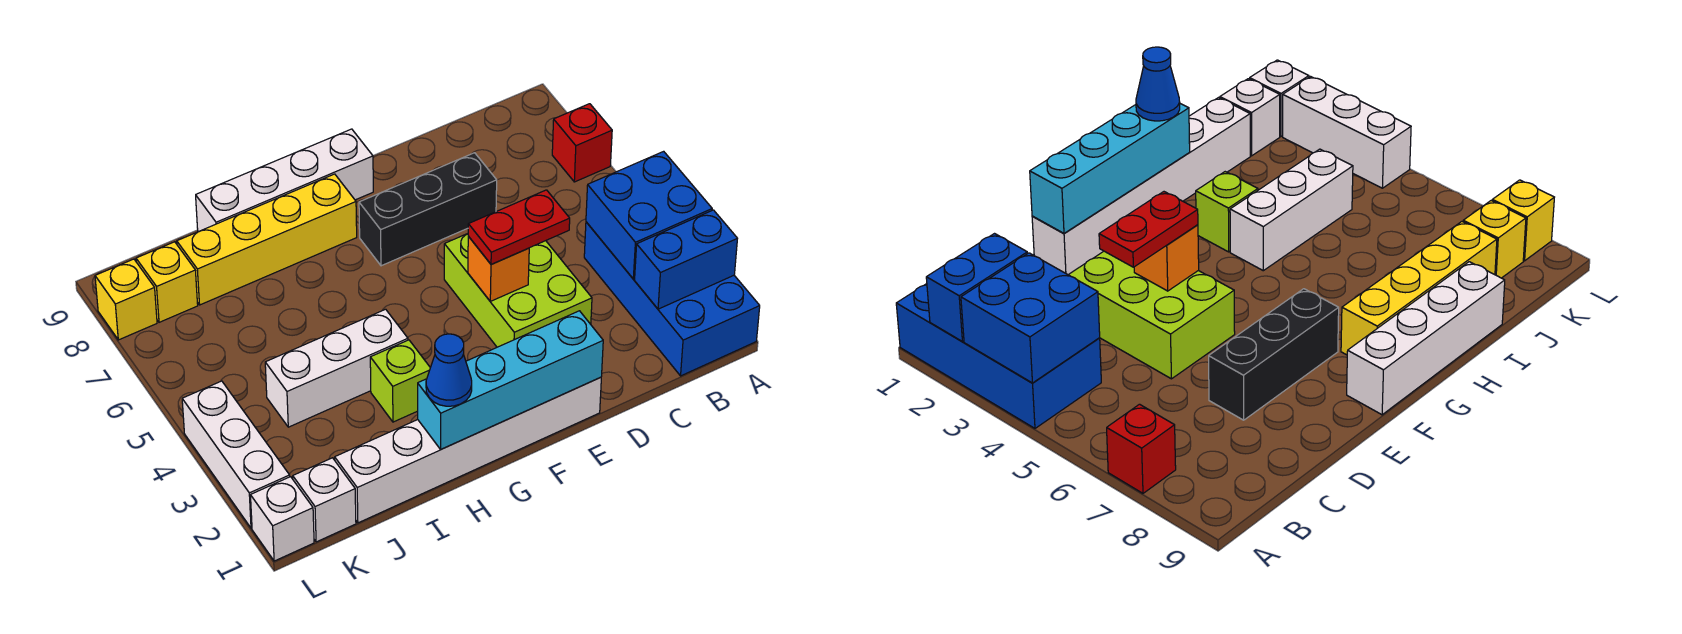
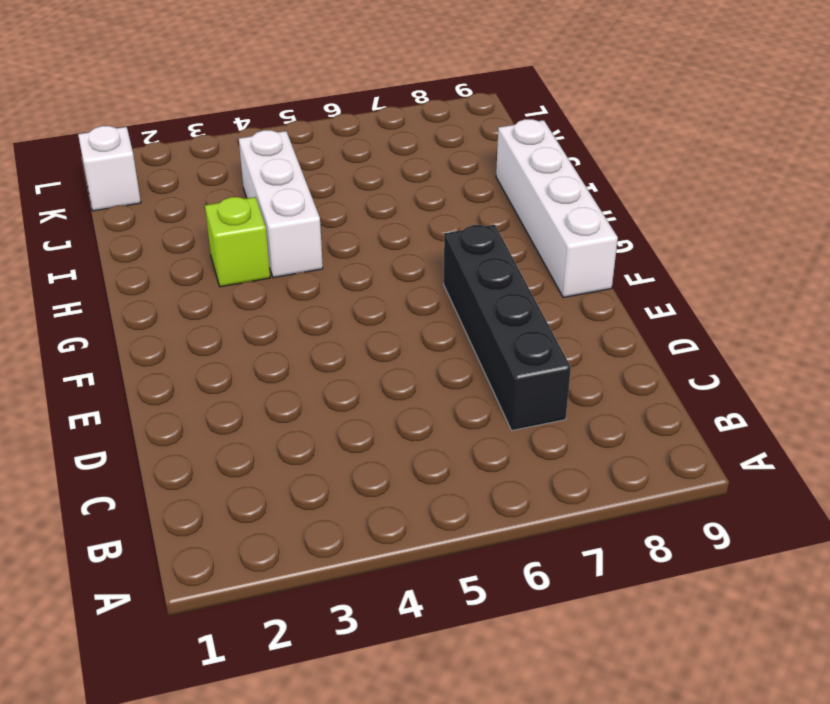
black brick C7:F7 level 1 -> black brick D7:F7 level 1
none -> blue brick A1:B4 level 1
none -> red brick A7 level 1
none -> lime brick D3:E5 level 1

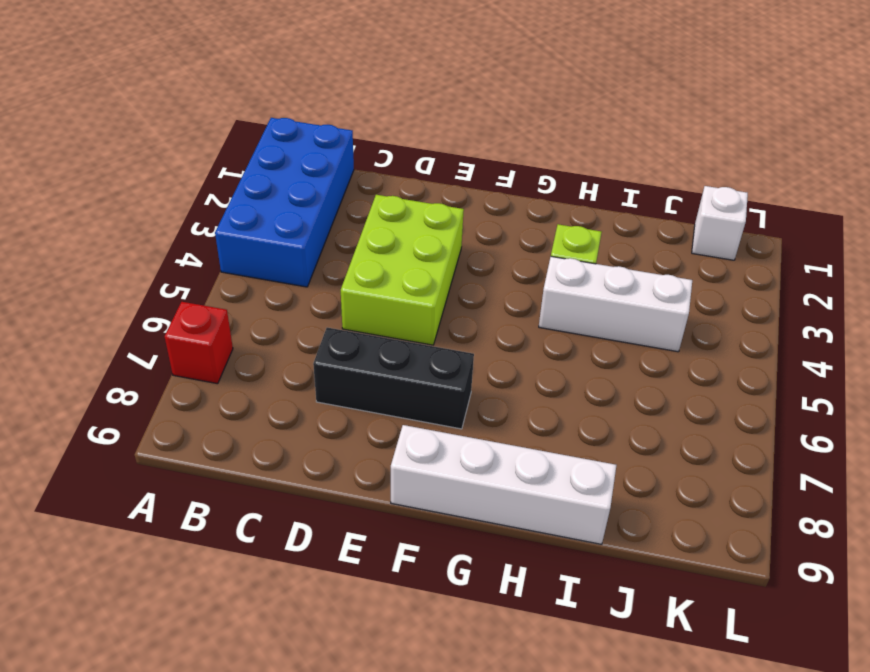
none -> white brick E1:J1 level 1
none -> yellow brick G8:J8 level 1
none -> yellow brick K8 level 1

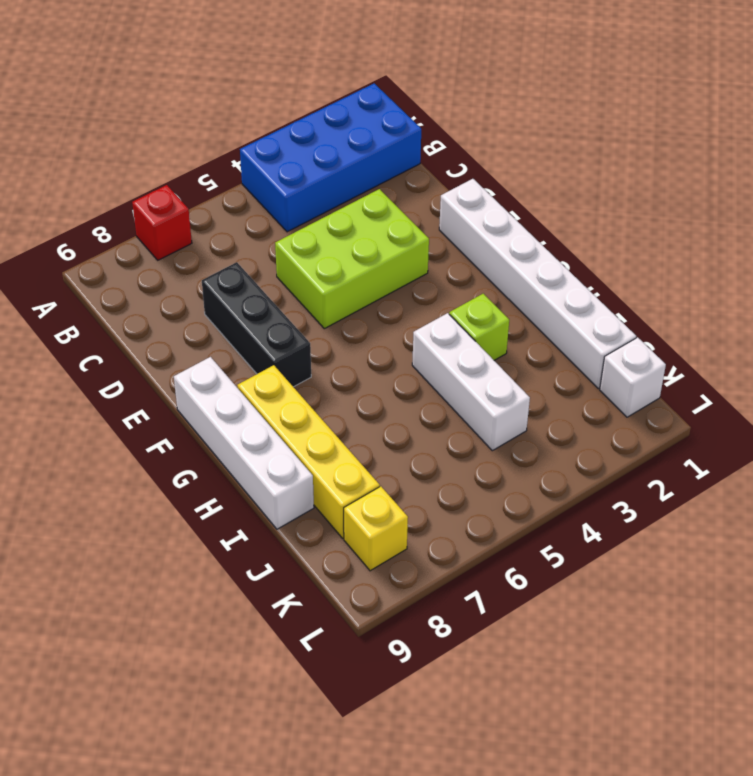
none -> white brick L1 level 1
none -> white brick L2:L4 level 1
none -> yellow brick L8 level 1

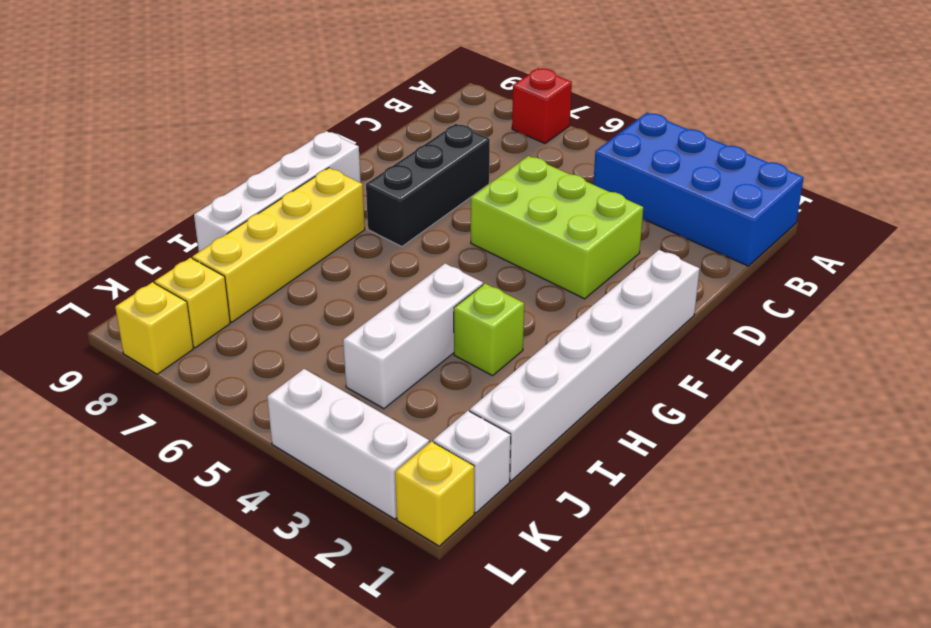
yellow brick L1 level 1 -> white brick L1 level 1
none -> blue brick A2:B2 level 2
none -> blue brick A3:B4 level 2
none -> cyan brick E1:H1 level 2

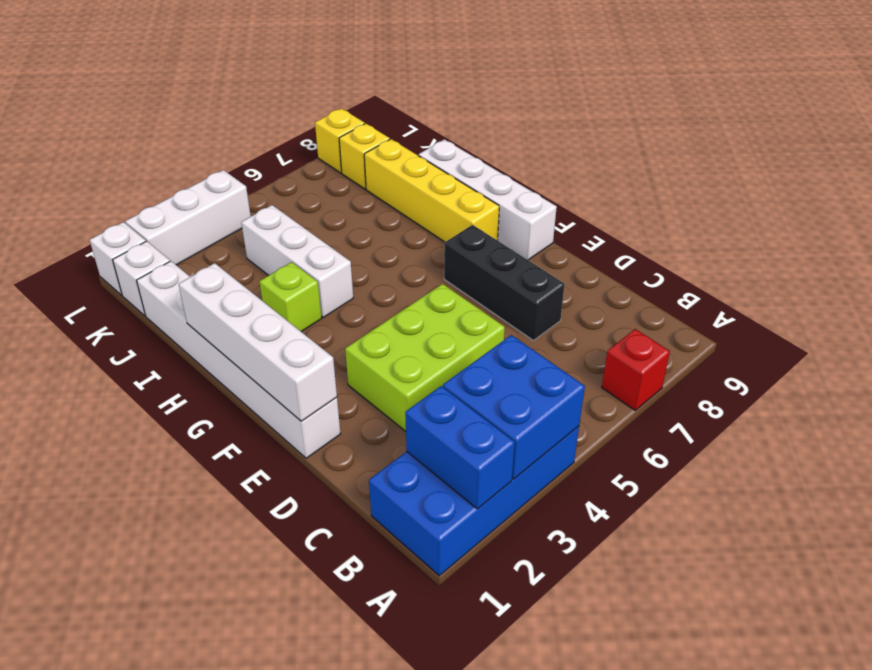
white brick E1:H1 level 2 -> cyan brick E1:H1 level 2
none -> orange brick E4 level 2
none -> red plate D4:E4 level 3
none -> blue cone H1 level 3

